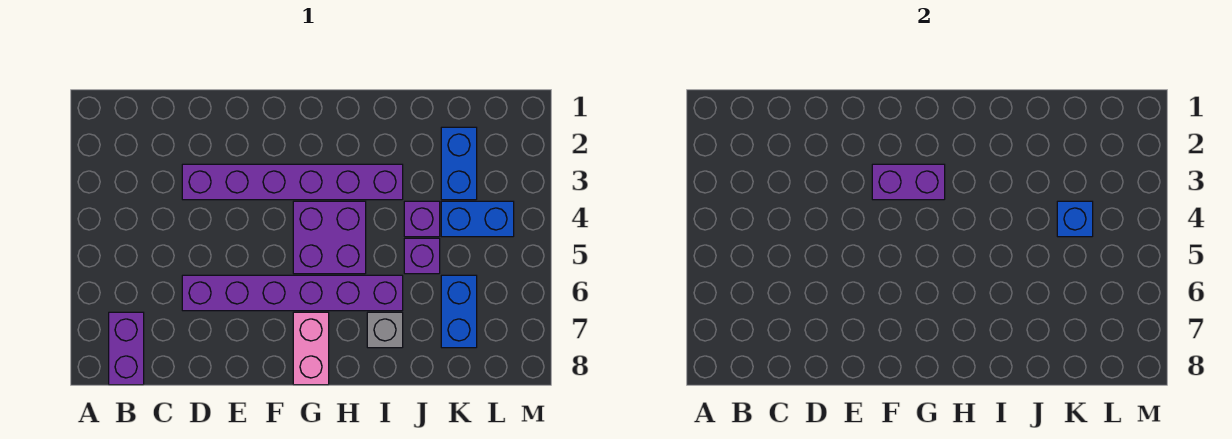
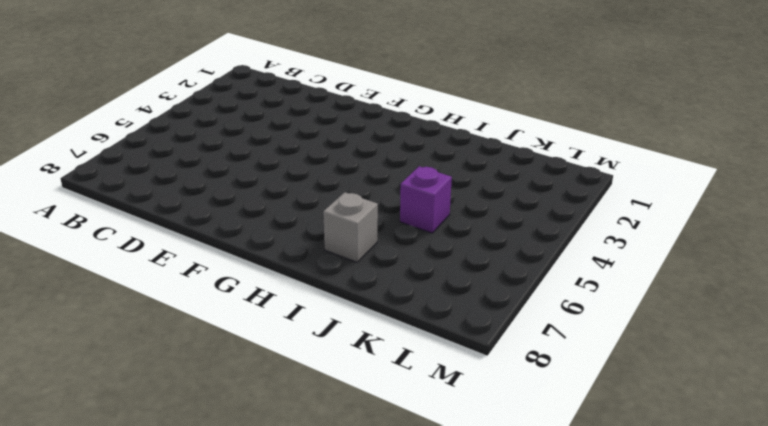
none -> purple brick B7:B8 level 1
none -> purple brick D3:I3 level 1
none -> purple brick D6:I6 level 1

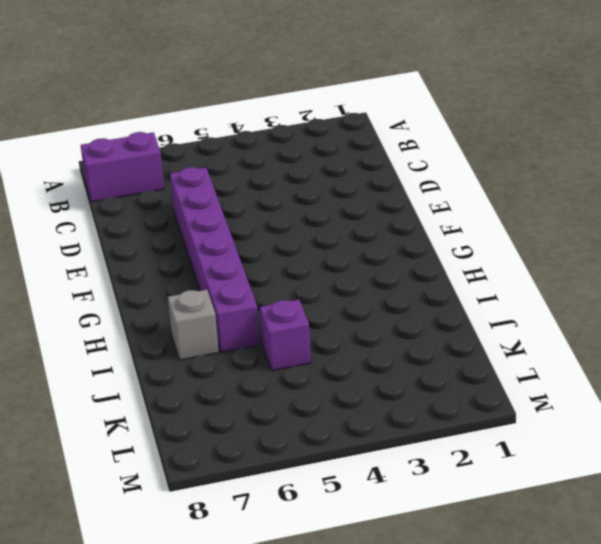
none -> purple brick D3:I3 level 1
none -> purple brick G4:H5 level 1
none -> pink brick G7:G8 level 1

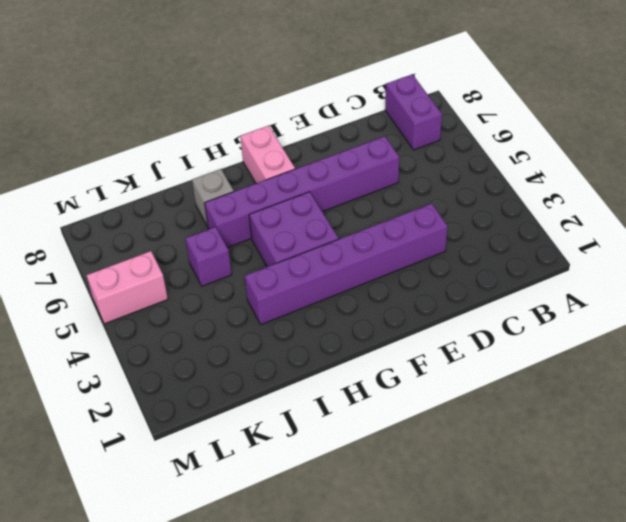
pink brick L5:M5 level 1 -> none
none -> purple brick J4 level 1
none -> blue brick K2:K3 level 1
none -> blue brick K4:L4 level 1

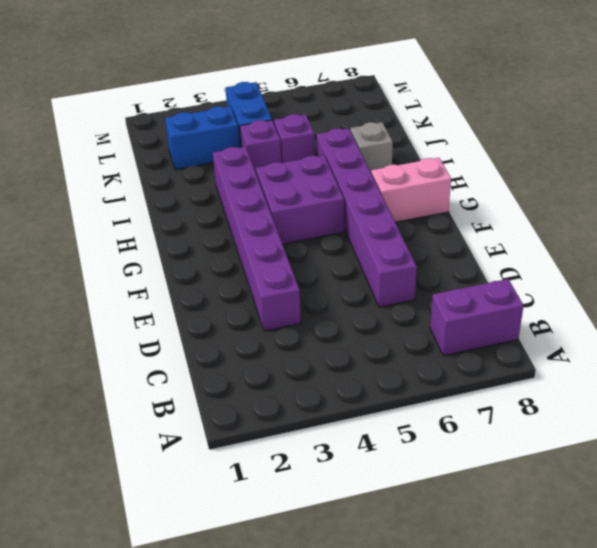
none -> blue brick K6:K7 level 1
none -> purple brick F3:G3 level 2
none -> blue brick K4 level 2

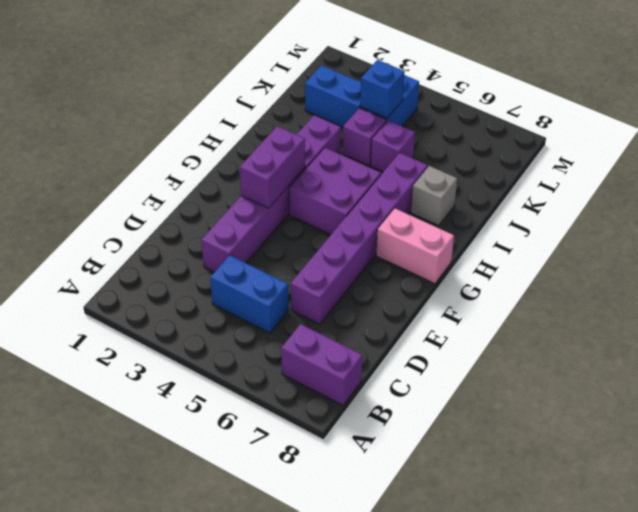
blue brick C4:C5 level 1 -> blue brick K6:K7 level 1

